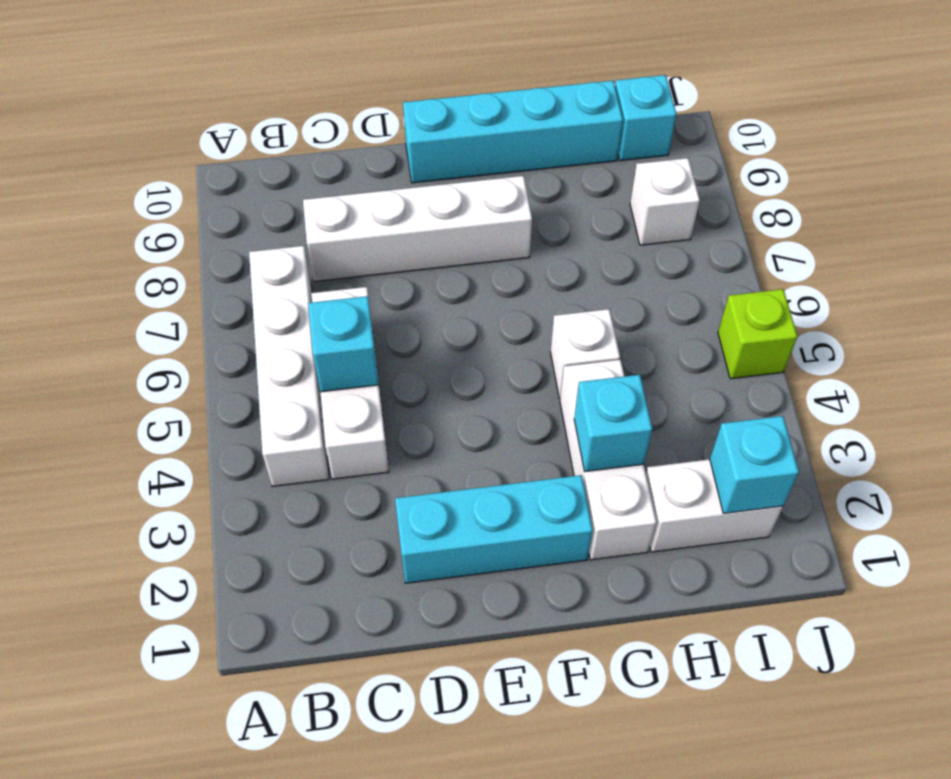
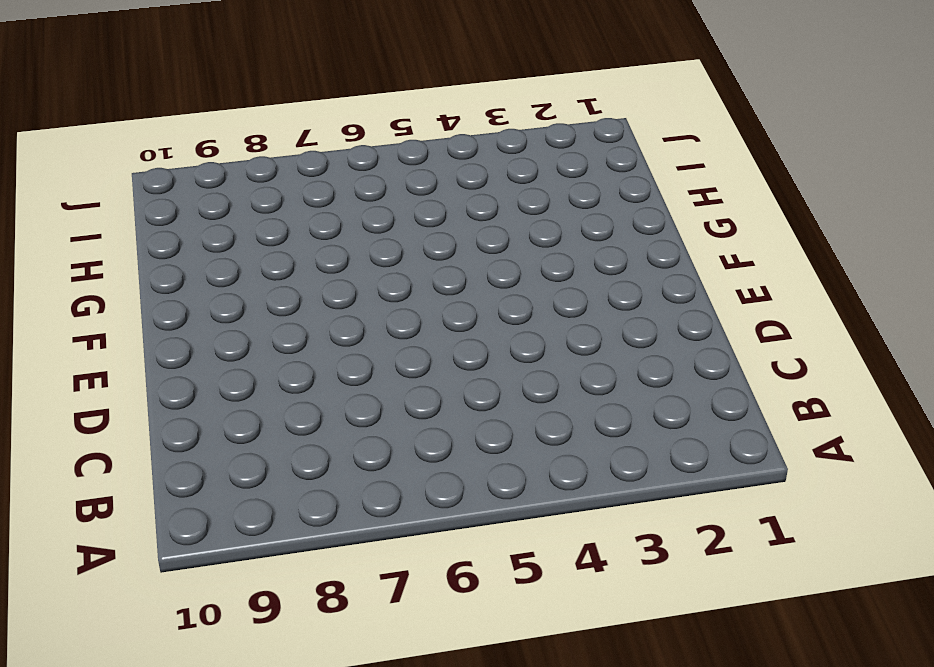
none -> white brick B4:B7 level 1
none -> white brick C4:C6 level 1
none -> white brick C8:F8 level 1

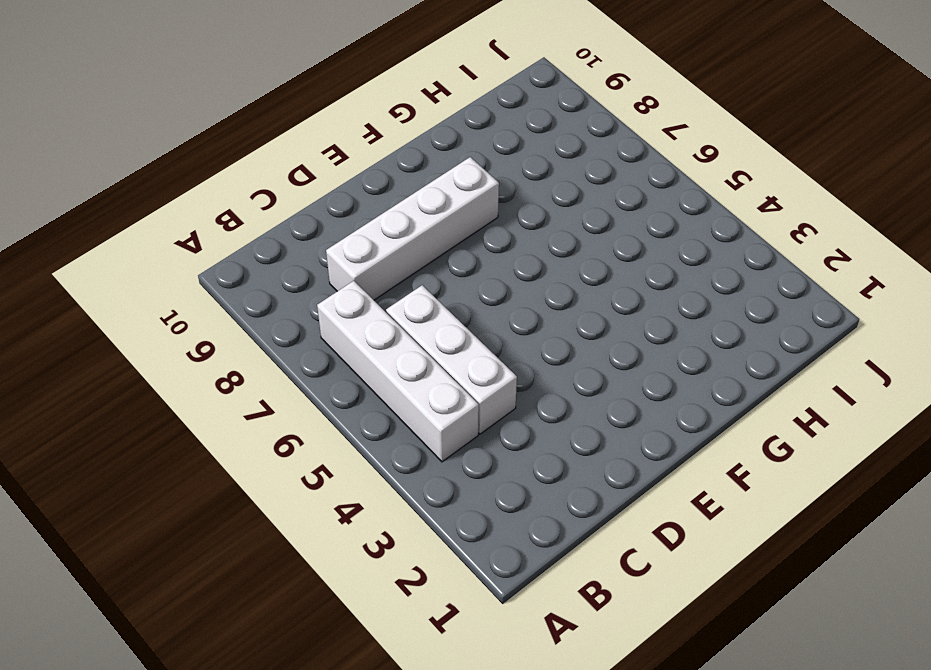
none -> cyan brick D2:F2 level 1
none -> cyan brick E10:H10 level 1
none -> white brick G2:G4 level 1

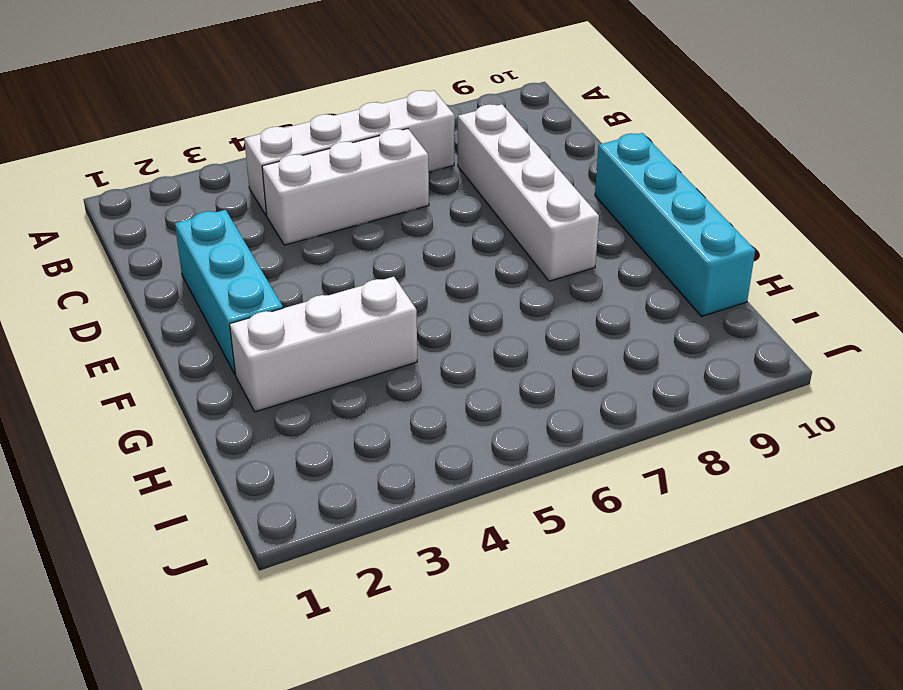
none -> white brick G5 level 1
none -> white brick H2:I2 level 1
none -> white brick I8 level 1

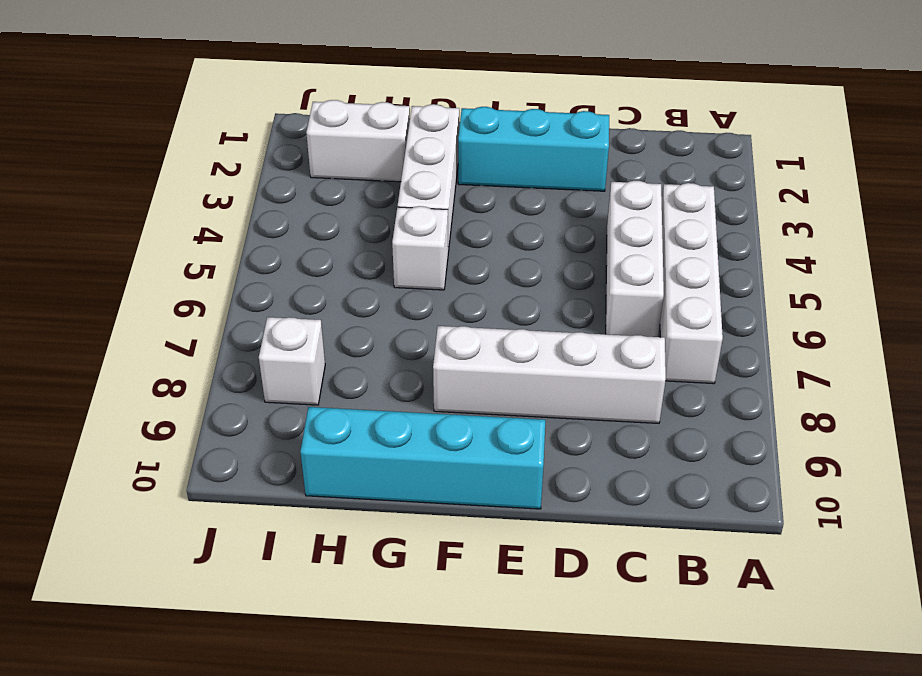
none -> cyan brick I10 level 1
none -> lime brick J5 level 1
none -> cyan brick C5 level 2

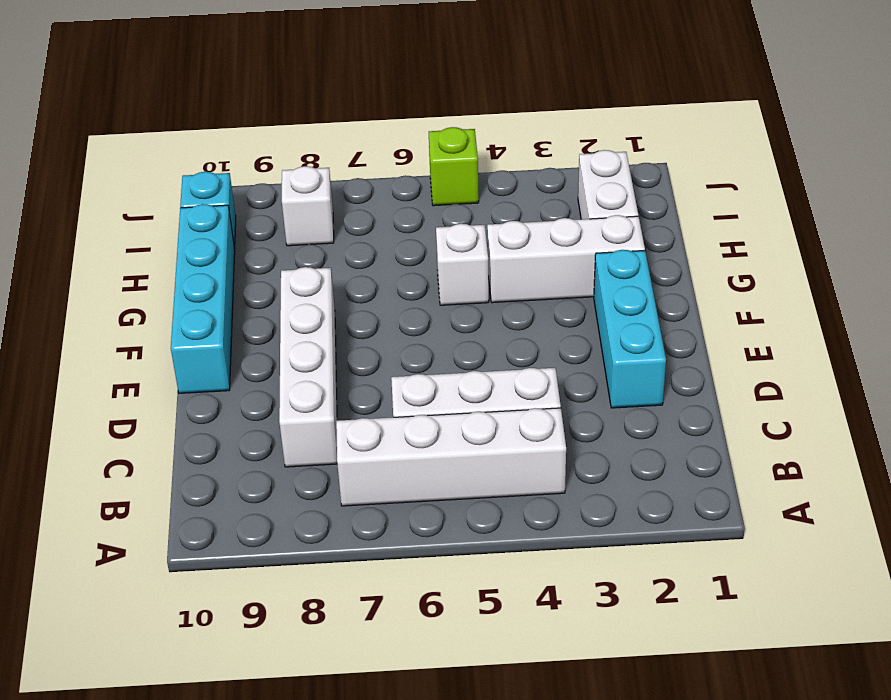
none -> cyan brick C5 level 2
none -> cyan brick G3 level 2
none -> cyan brick I2 level 2

